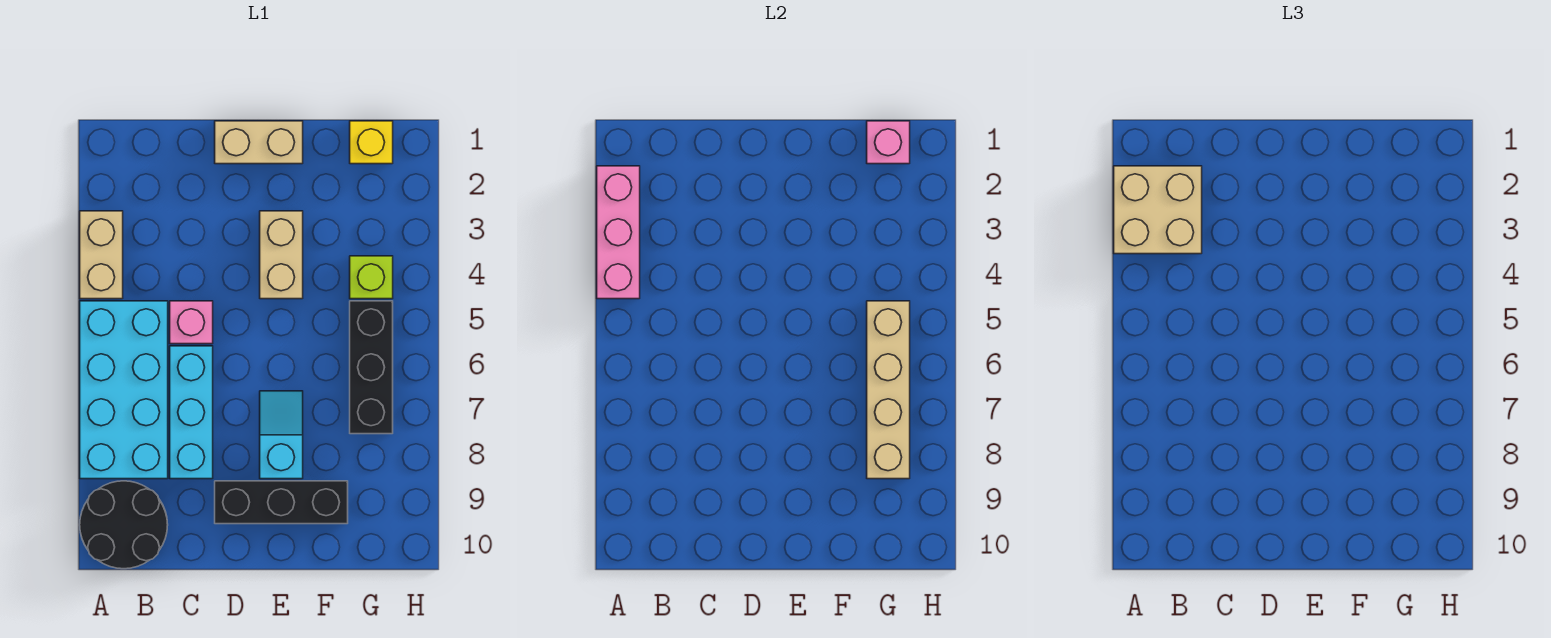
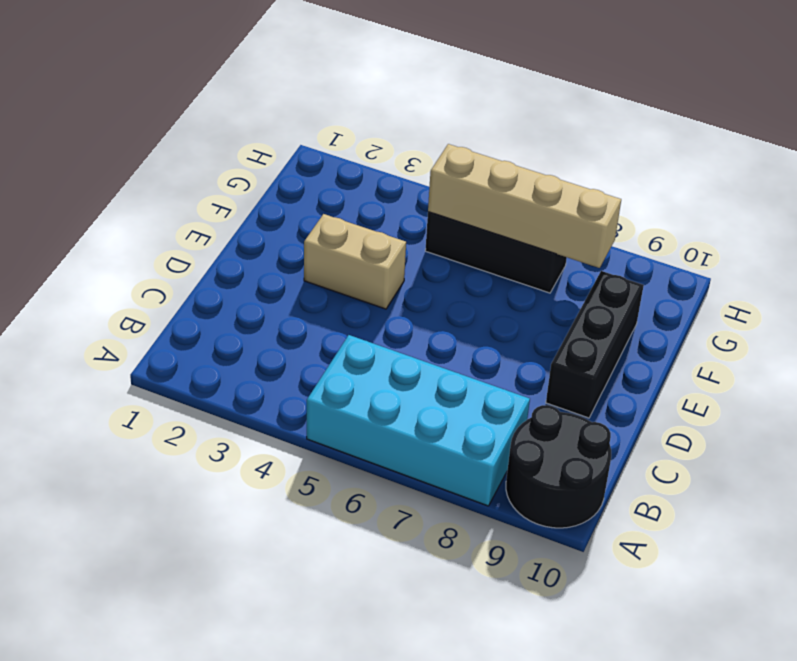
none -> tan brick A3:A4 level 1
none -> pink brick C5 level 1
none -> cyan brick C6:C8 level 1

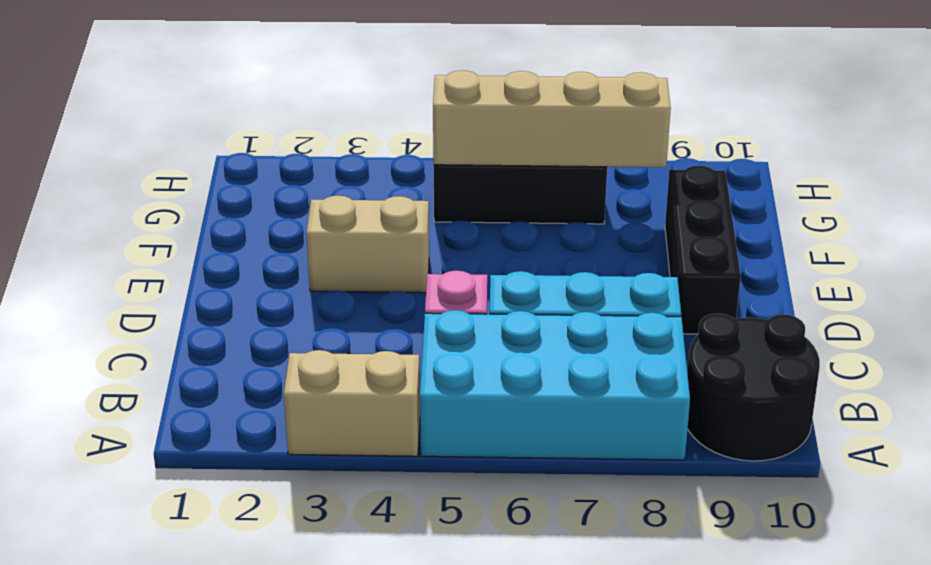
none -> tan brick D1:E1 level 1
none -> cyan slope E7:E8 level 1 top 8
none -> yellow brick G1 level 1

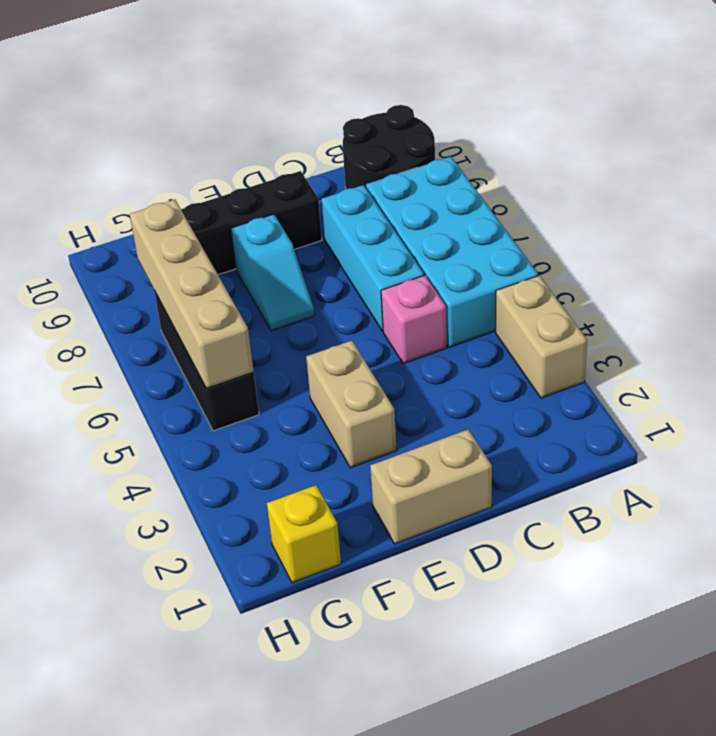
none -> lime brick G4 level 1
none -> pink brick A2:A4 level 2
none -> pink brick G1 level 2

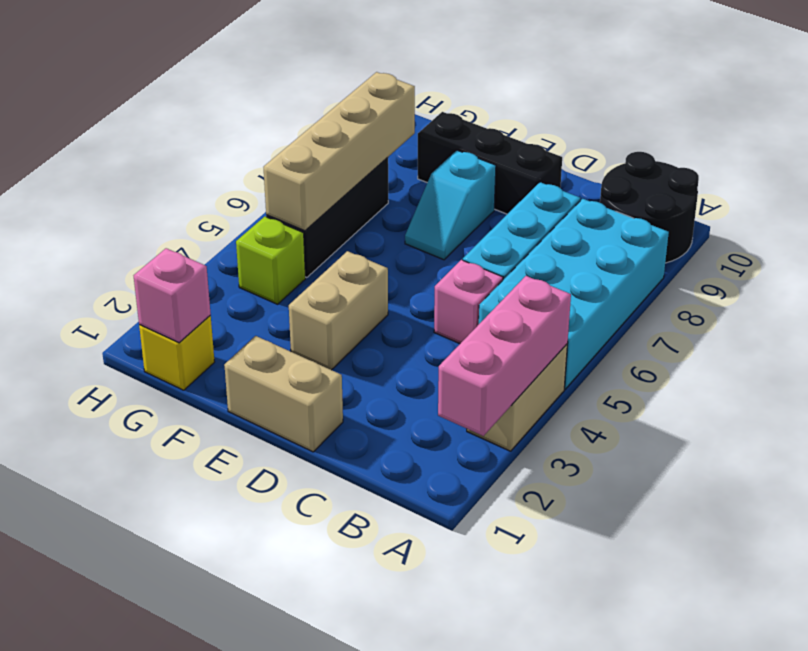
none -> tan brick A2:B3 level 3

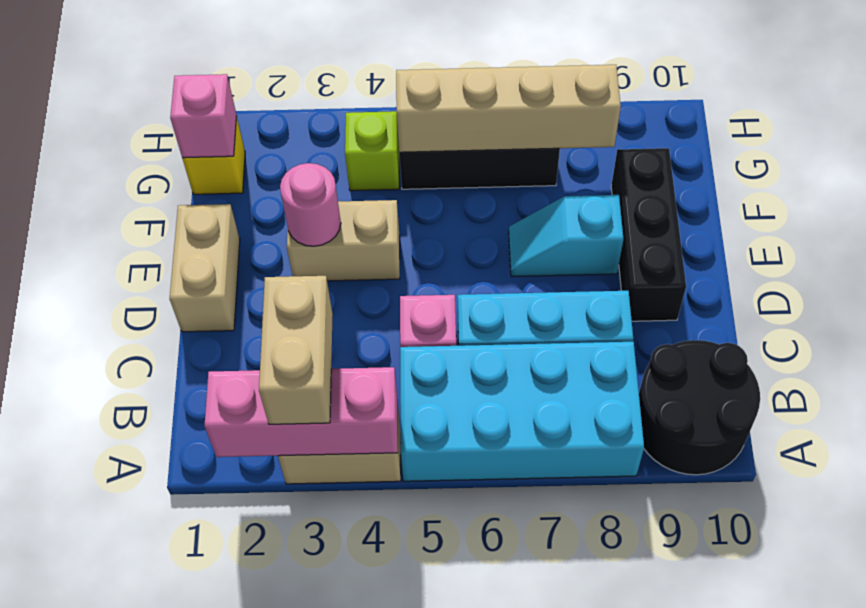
tan brick A3:B3 level 3 -> tan brick A2:B3 level 3
pink round brick E3 level 2 -> none

